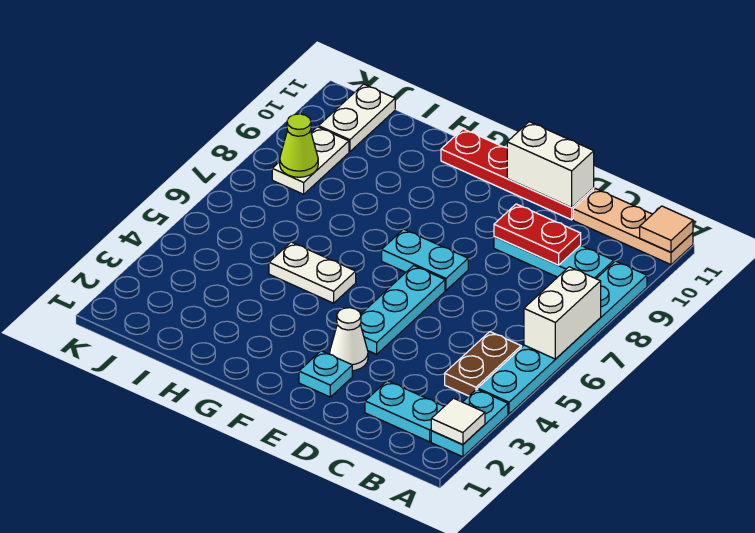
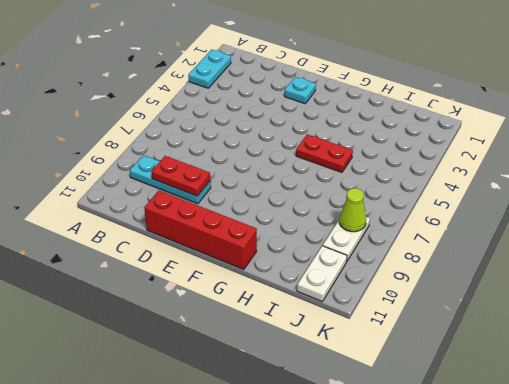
red brick D11:G11 level 1 -> red plate D11:G11 level 1
red plate G5:H5 level 1 -> white plate G5:H5 level 1
none -> cyan plate A4:A9 level 1
none -> tan plate A11:C11 level 1
none -> cyan plate B2:C2 level 1

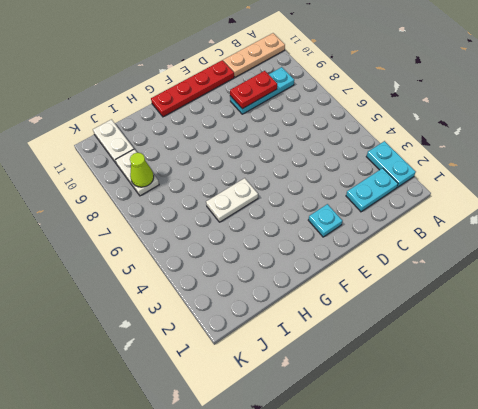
none -> cyan plate A4:A9 level 1
none -> brown plate B4:B5 level 1
none -> white cone E3 level 1

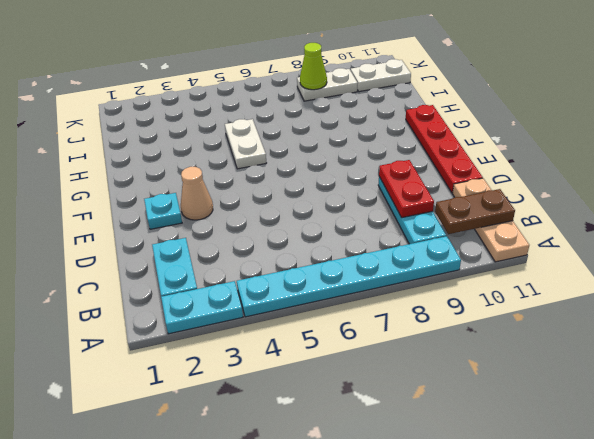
brown plate B10:B11 level 2 -> brown plate B4:B5 level 1
tan cone E3 level 1 -> white cone E3 level 1
none -> cyan plate E4:E6 level 1
none -> cyan plate E7:F7 level 1
none -> white tile A2 level 2

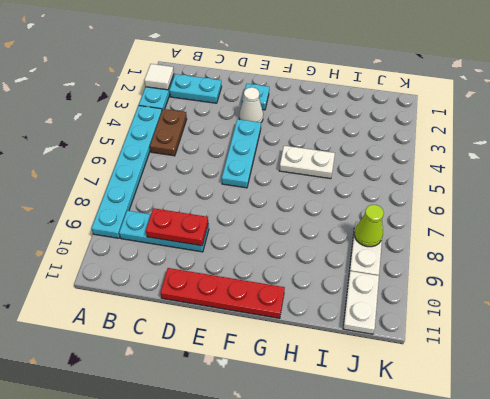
none -> tan plate A11:C11 level 1
none -> cyan plate E7:F7 level 1
none -> white brick A6:A7 level 2

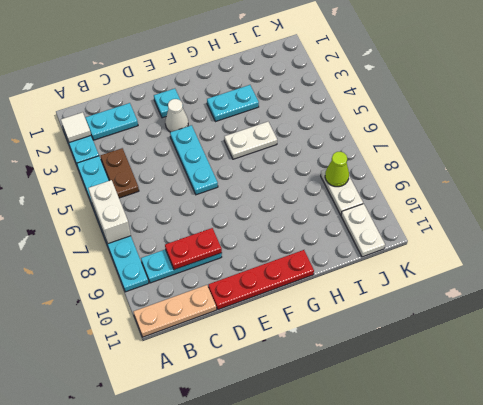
cyan plate G3:H3 level 1 -> cyan plate E7:F7 level 1
none -> tan tile A11 level 2
none -> white brick D11:E11 level 2

